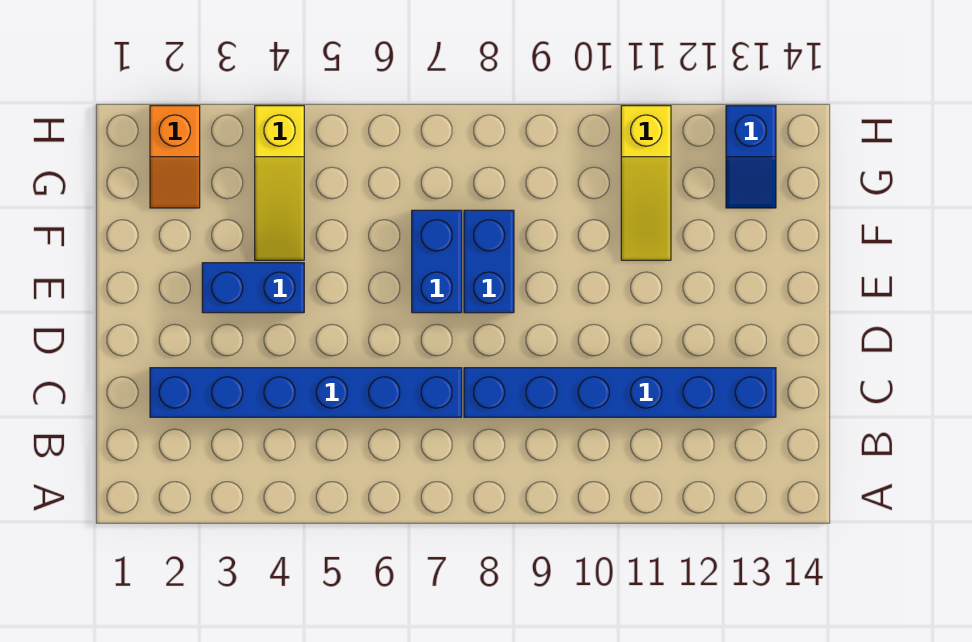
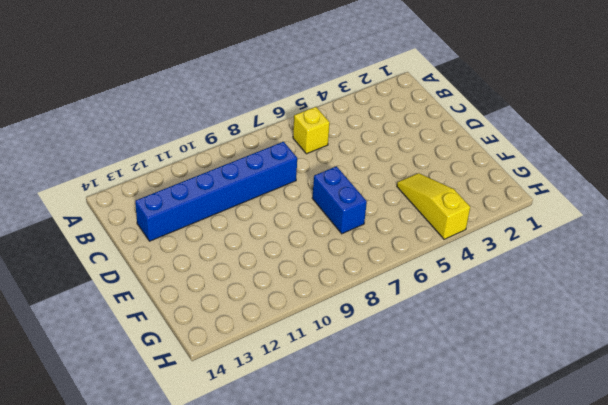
yellow brick B6 level 1 -> none
none -> blue brick C2:C7 level 1
none -> blue brick E3:E4 level 1

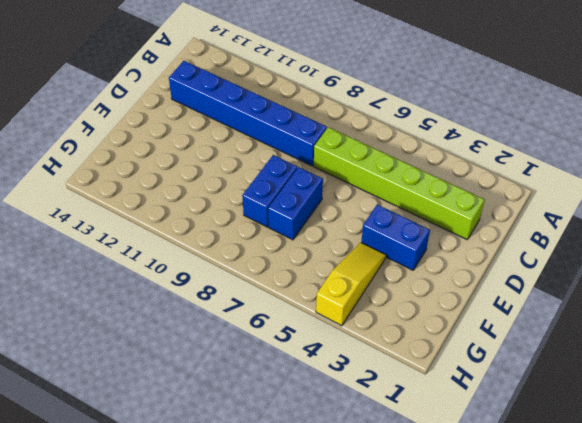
lime brick C2:C7 level 1 -> blue brick C2:C7 level 1
none -> yellow slope F11:H11 level 1 top H
none -> orange slope G2:H2 level 1 top H

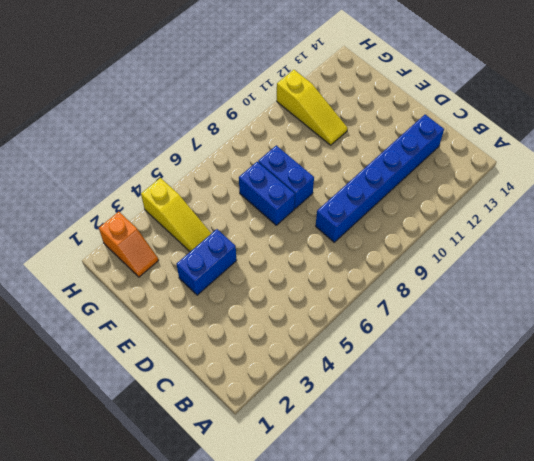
none -> blue brick C2:C7 level 1
none -> blue slope G13:H13 level 1 top H

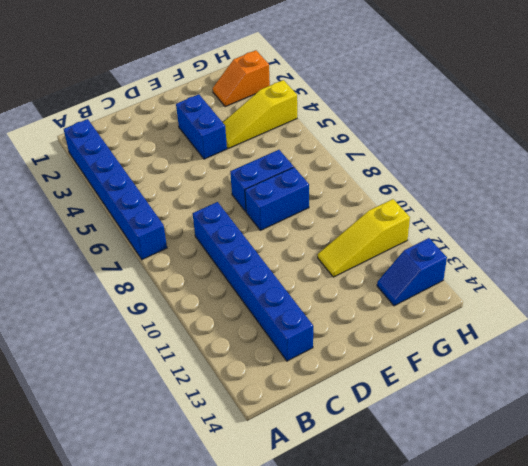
blue brick A2:A7 level 1 -> blue brick C2:C7 level 1

